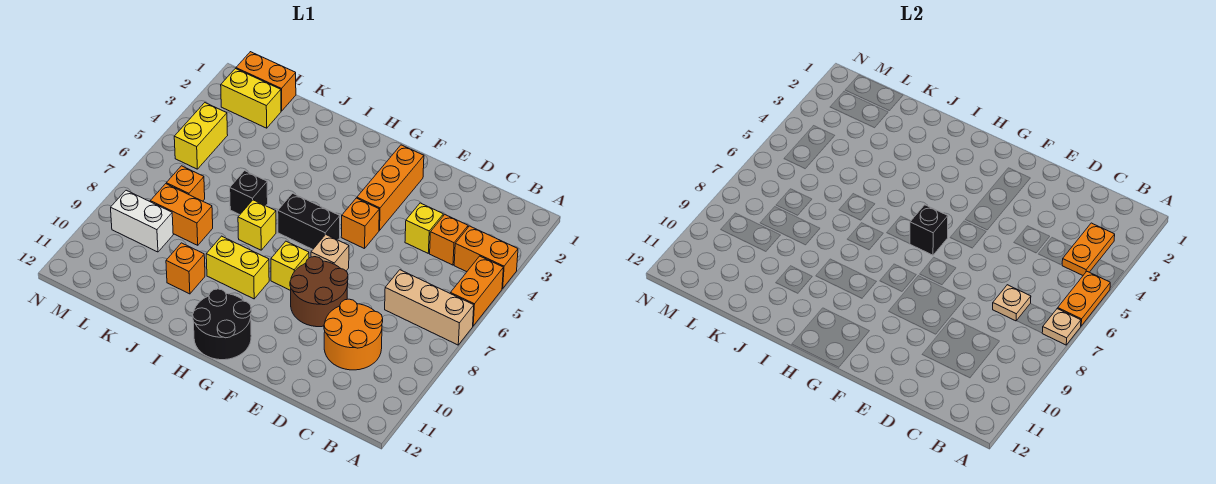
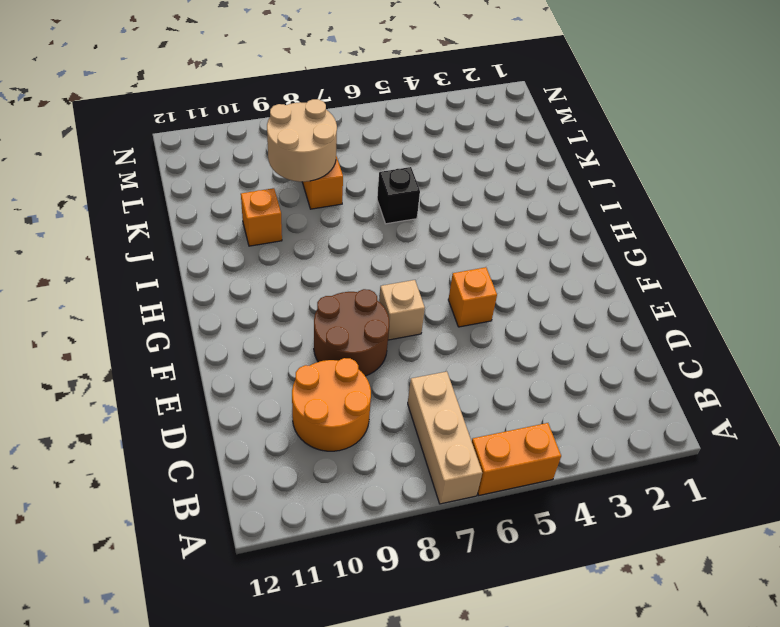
tan round brick K8:L9 level 2 -> none
none -> orange brick A4:B4 level 1
none -> orange brick C4 level 1
none -> yellow brick D4 level 1

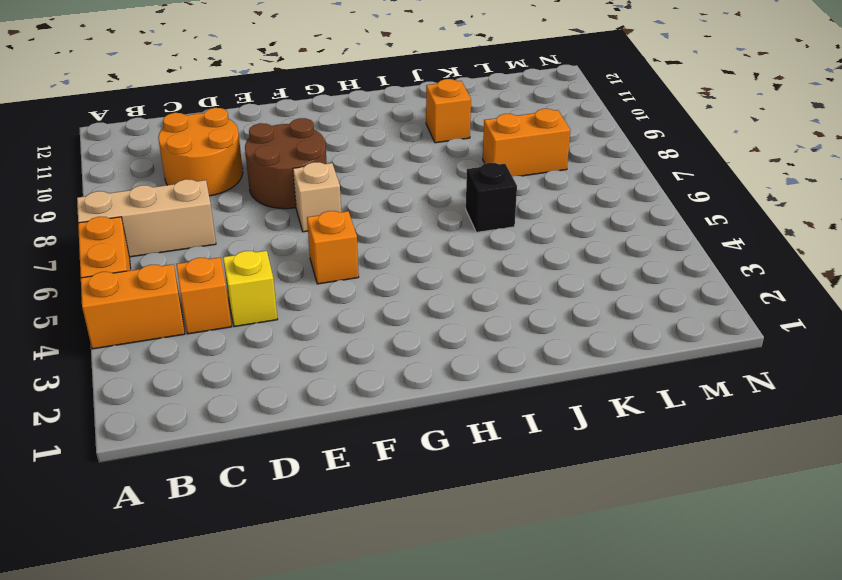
none -> orange brick F2:F4 level 1
none -> black brick G6:H6 level 1
none -> yellow brick G8 level 1

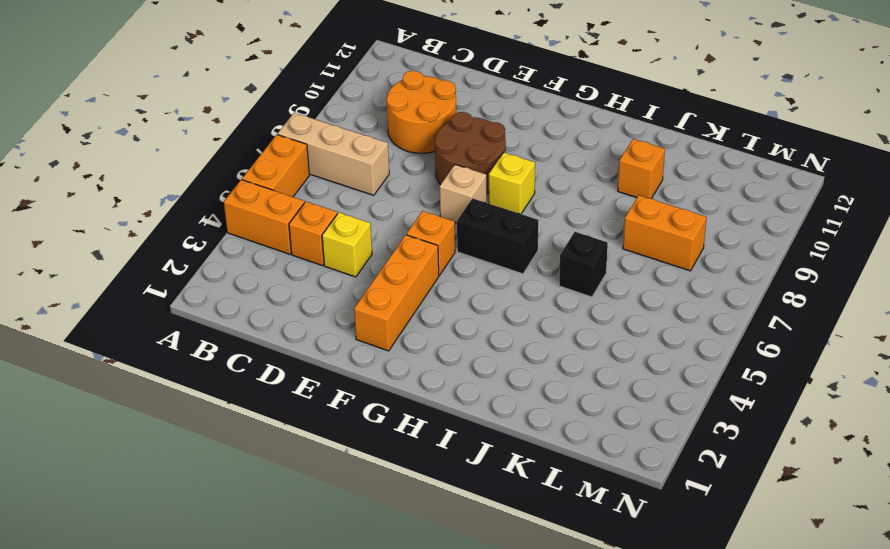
none -> black round brick G11:H12 level 1
none -> yellow brick H9:I9 level 1
none -> yellow brick I7 level 1

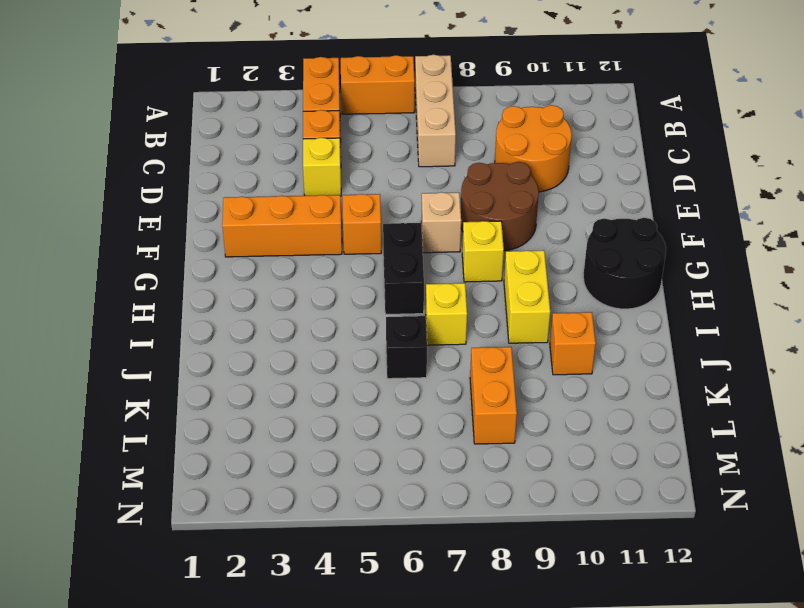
none -> orange brick L1:M1 level 1
none -> yellow brick L2:M2 level 1
none -> orange brick L7 level 1

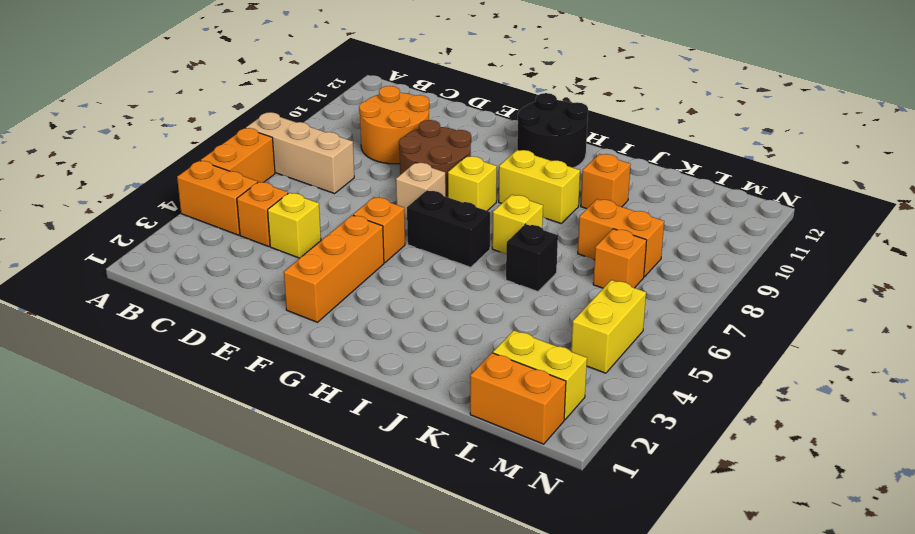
none -> white brick L9:M9 level 1
none -> orange plate A5:A6 level 2
none -> tan plate A7 level 2

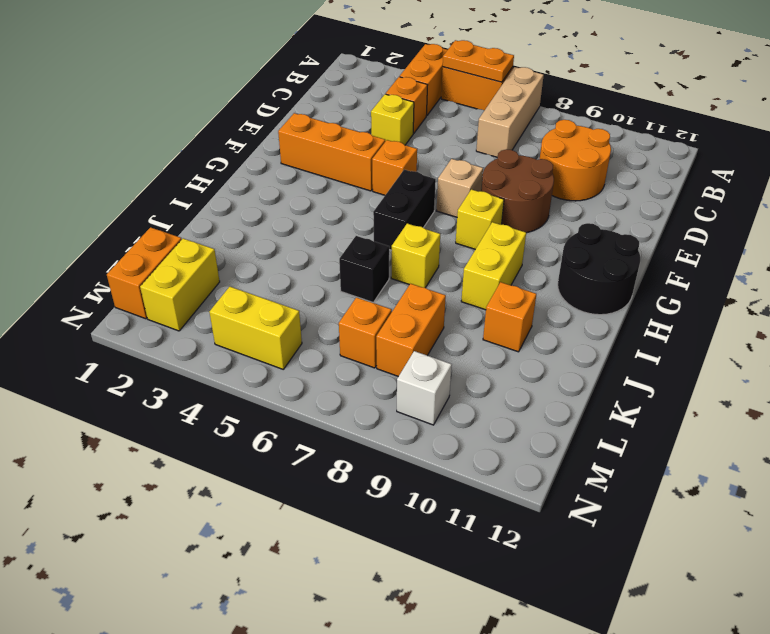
white brick M9 level 1 -> white brick L9:M9 level 1
none -> tan plate A7 level 2
none -> orange plate B3:B4 level 2
none -> tan plate C7 level 2

